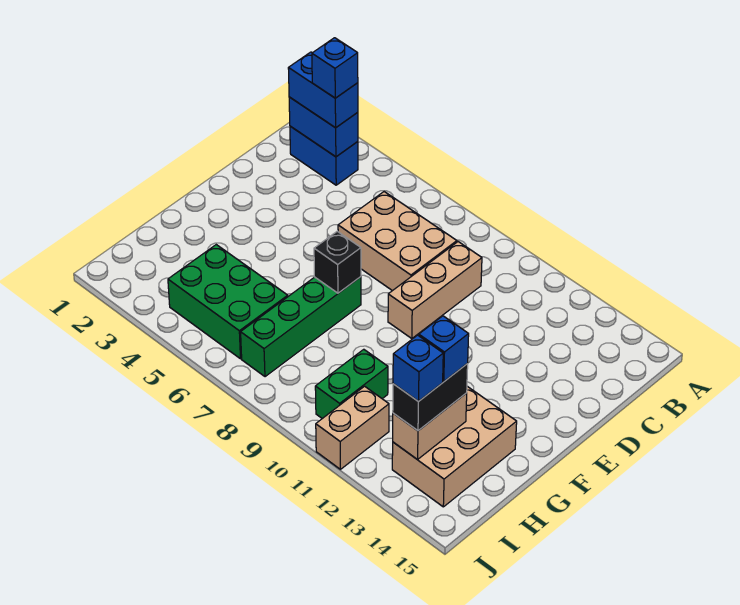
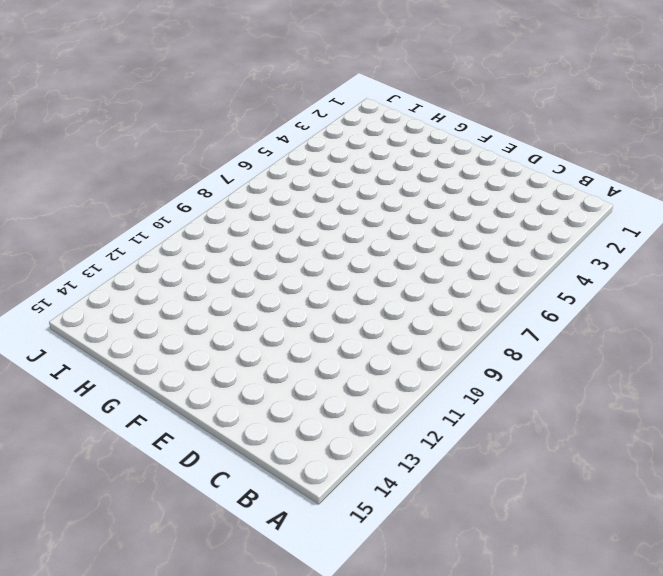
none -> blue brick B2:B3 level 1
none -> tan brick C6:D8 level 1
none -> tan brick C9:E9 level 1

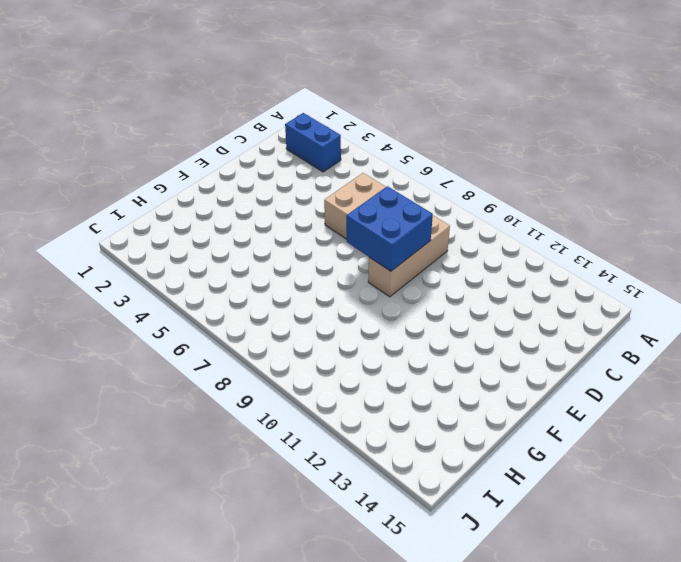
blue brick D8:E9 level 2 -> none
none -> green brick F7:I7 level 1
none -> tan brick G13:I14 level 1
none -> green brick H4:I6 level 1

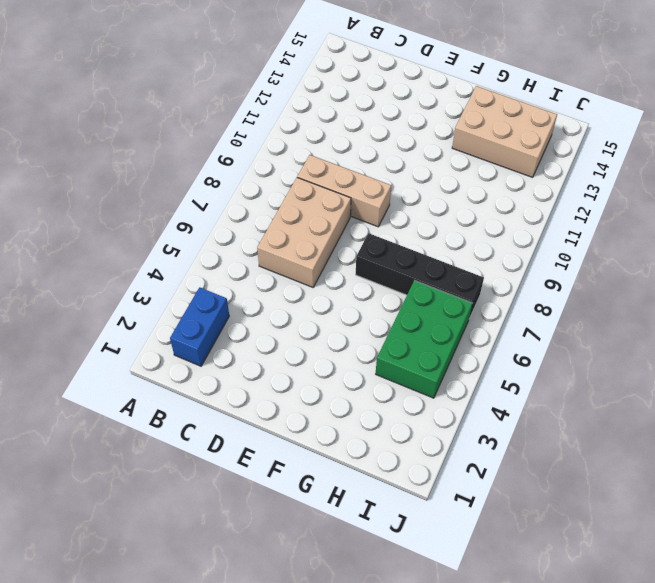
black brick F7:I7 level 1 -> green brick F7:I7 level 1
none -> green brick H10:I10 level 1
none -> tan brick I11:J11 level 1
none -> blue brick B2:B3 level 2

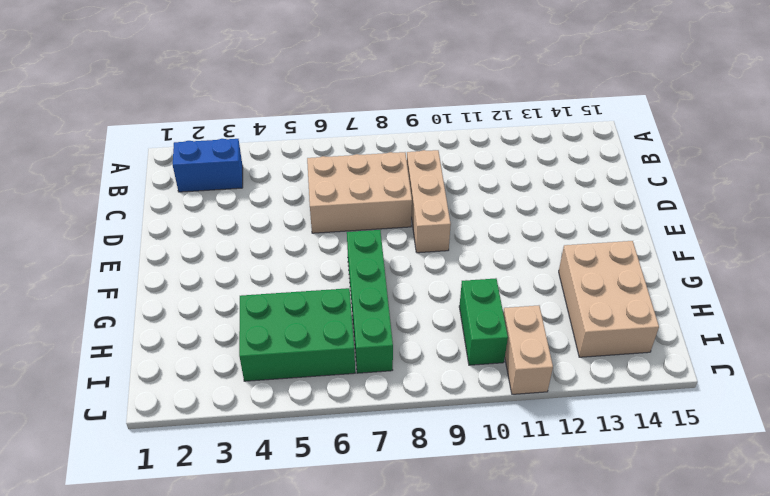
none -> blue brick B2:B3 level 2
none -> black brick F7 level 2
none -> tan brick H13:I13 level 2

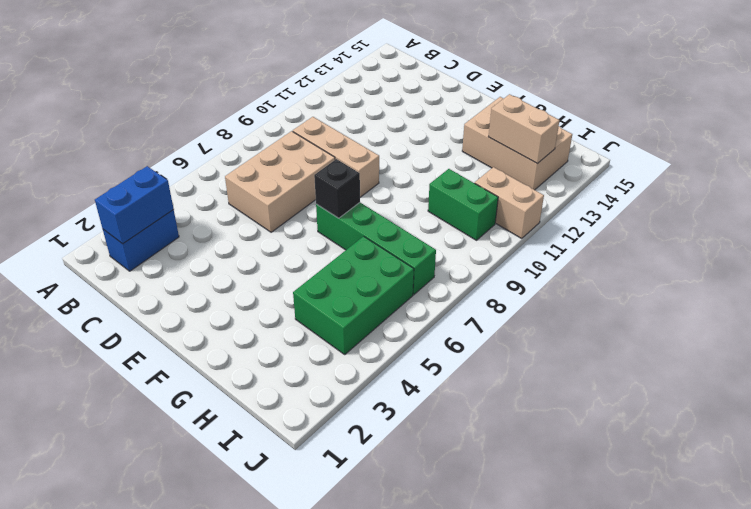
none -> blue brick B2:B3 level 3
none -> black brick H13:I13 level 3
none -> blue brick B3 level 4

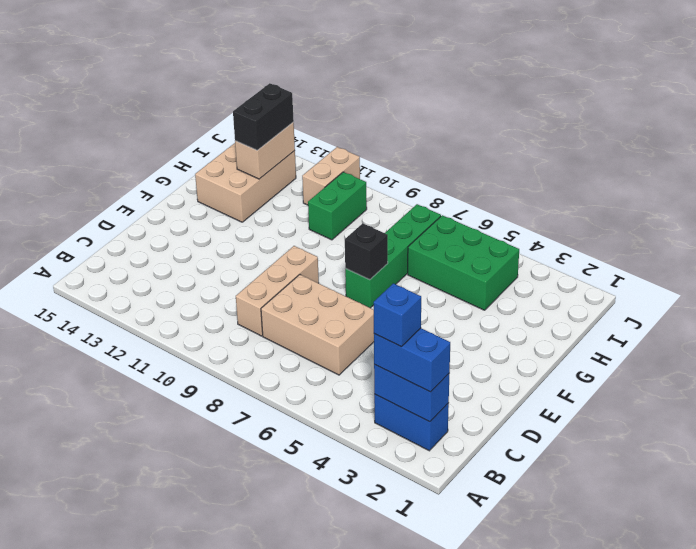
none -> blue brick H13 level 4
none -> blue brick I13 level 4

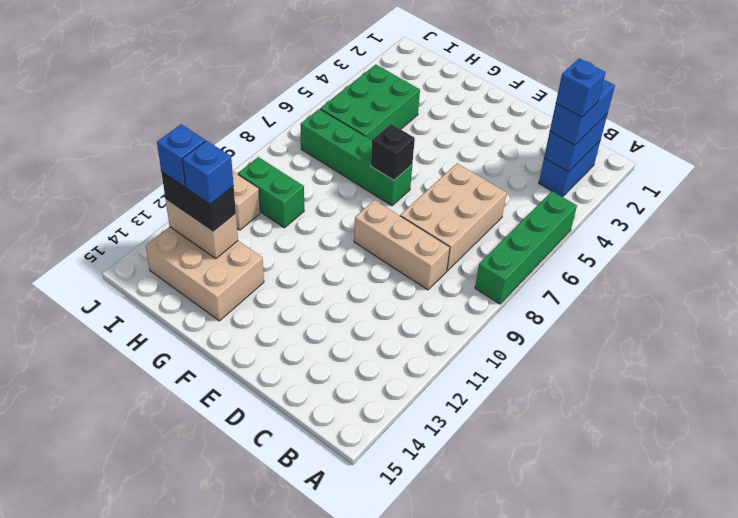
green brick A5:A8 level 1 -> none

